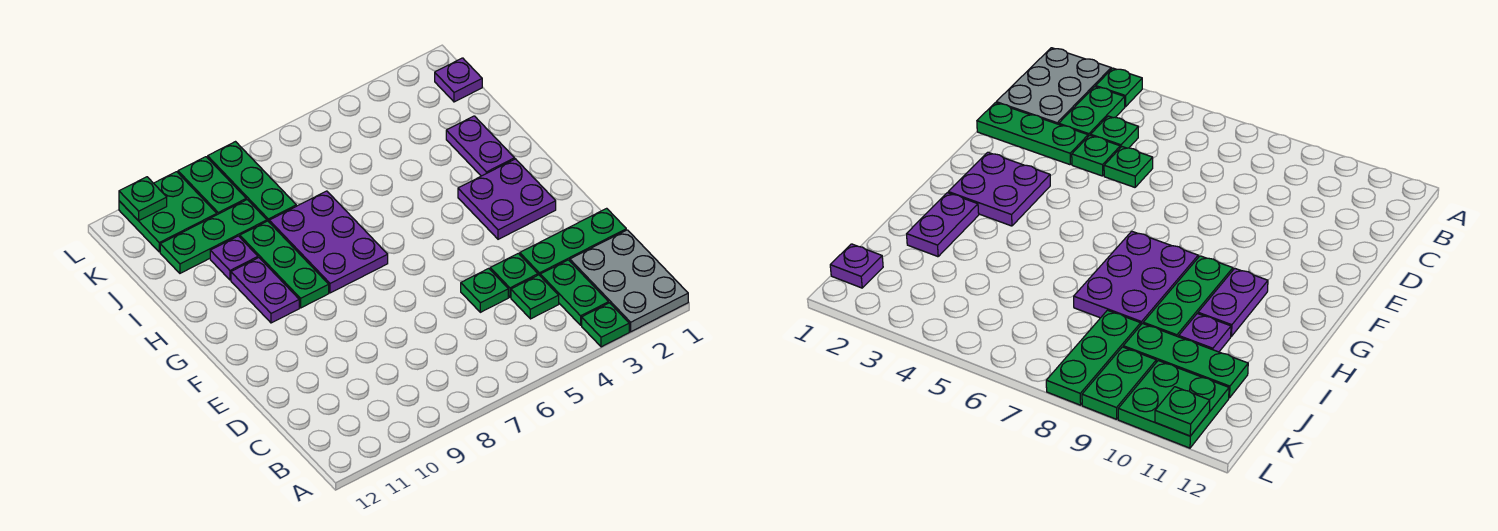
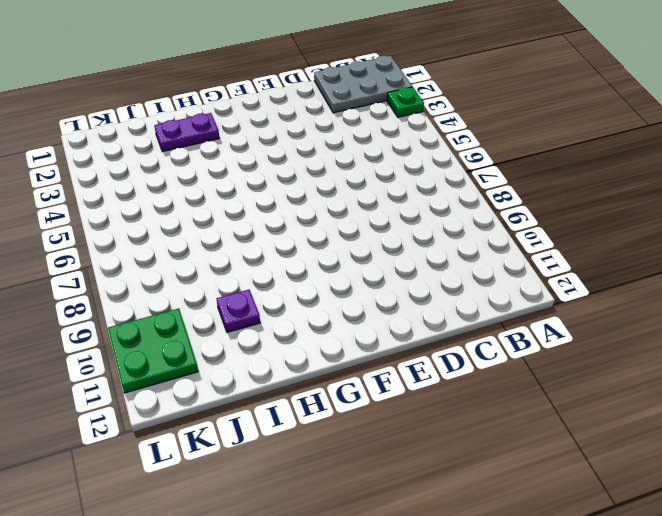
none -> green plate B3:C3 level 1
none -> green plate C4 level 1
none -> green plate D1:D3 level 1

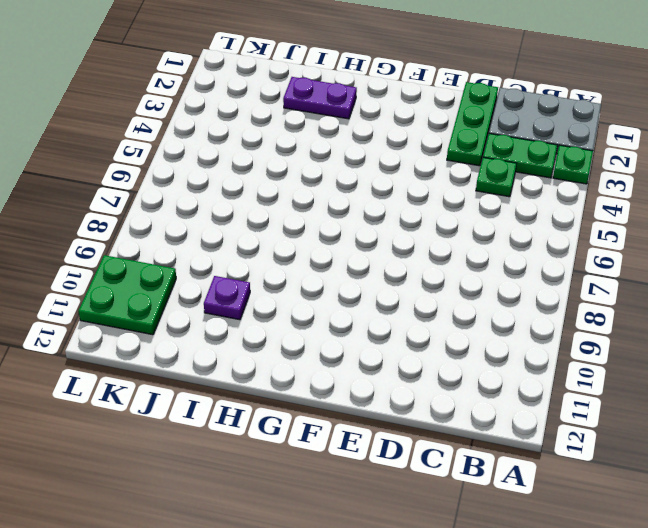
none -> green plate D4 level 1
none -> green plate D5 level 1
none -> purple plate F2:G3 level 1

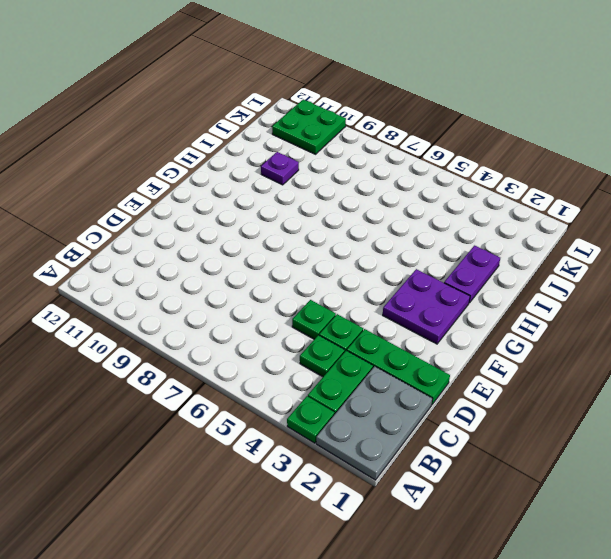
none -> purple plate G7:I8 level 1
none -> green plate G9:I9 level 1
none -> purple plate G10:H10 level 1

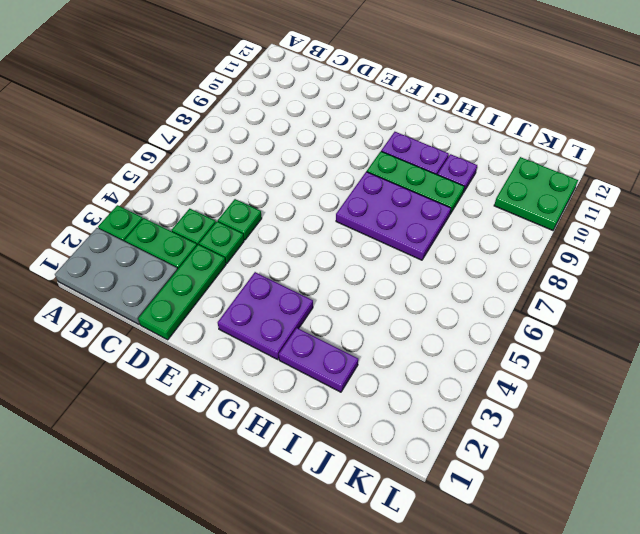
none -> green plate J8:L8 level 1
none -> green plate J9:J11 level 1
none -> purple plate K1 level 1

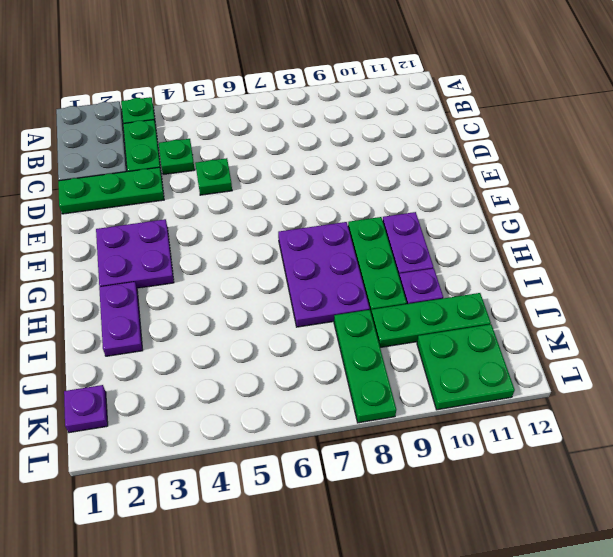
none -> green plate D4 level 1
none -> green plate K9:L9 level 1
none -> green plate L11 level 2

